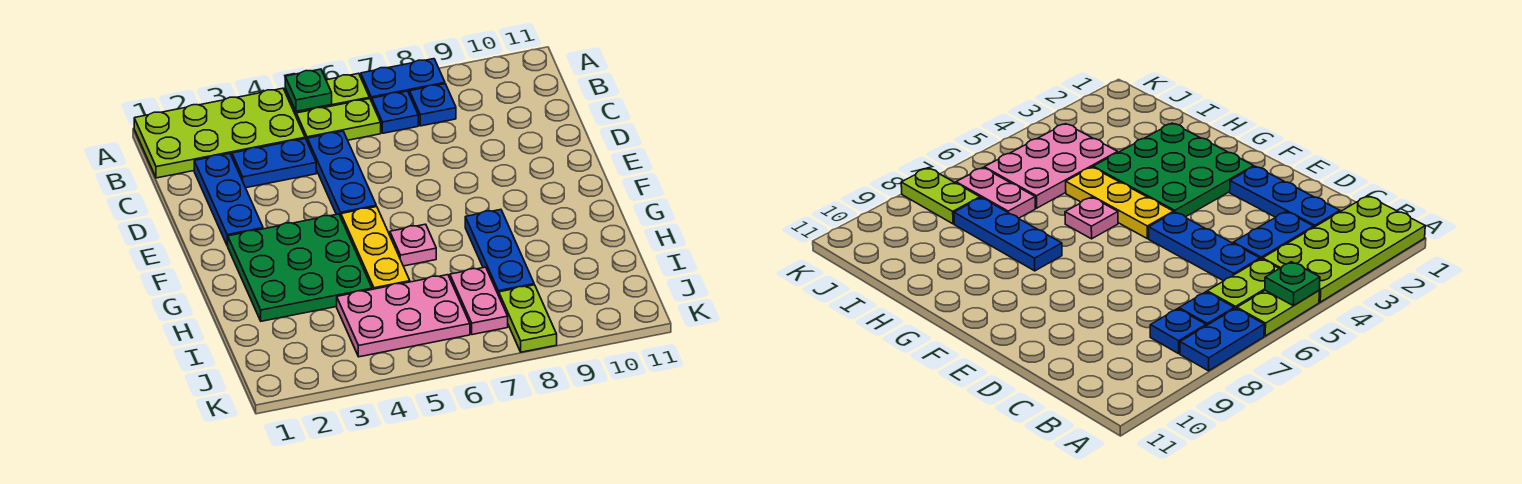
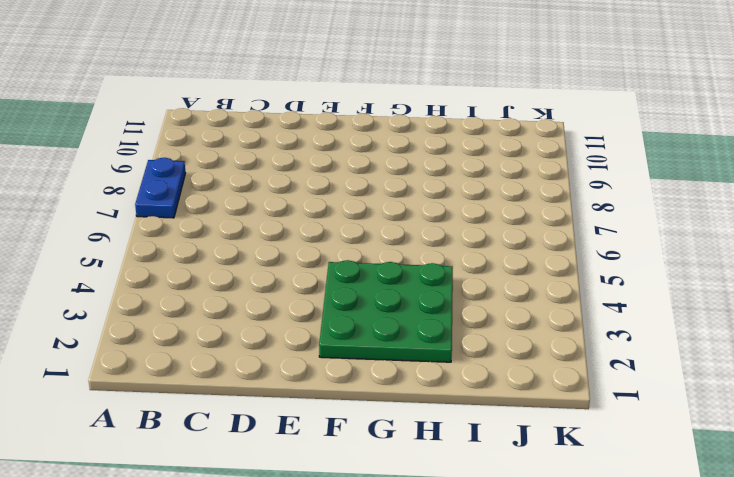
none -> lime plate A1:B4 level 1
none -> lime plate A5:A6 level 1
none -> lime plate B5:B6 level 1

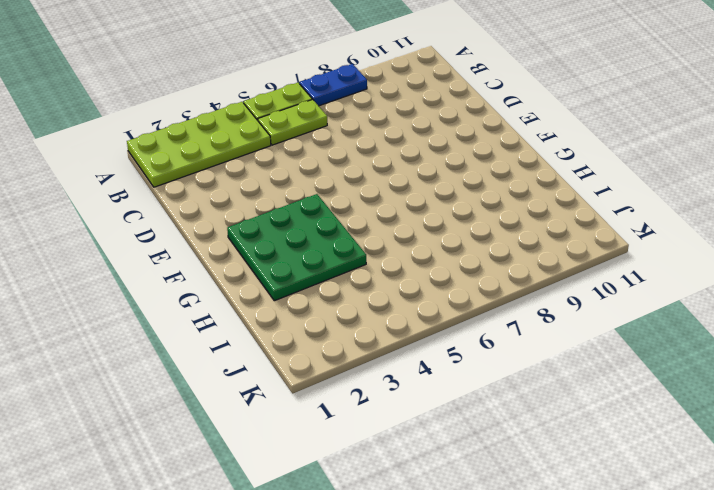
none -> blue plate B7 level 1
none -> blue plate B8 level 1
none -> blue plate C2:E2 level 1

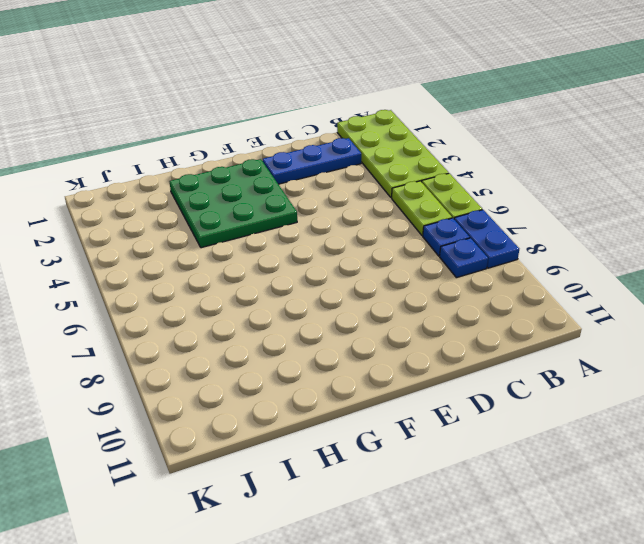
none -> blue plate C3:C4 level 1
none -> blue plate C5:E5 level 1
none -> yellow plate F5:H5 level 1

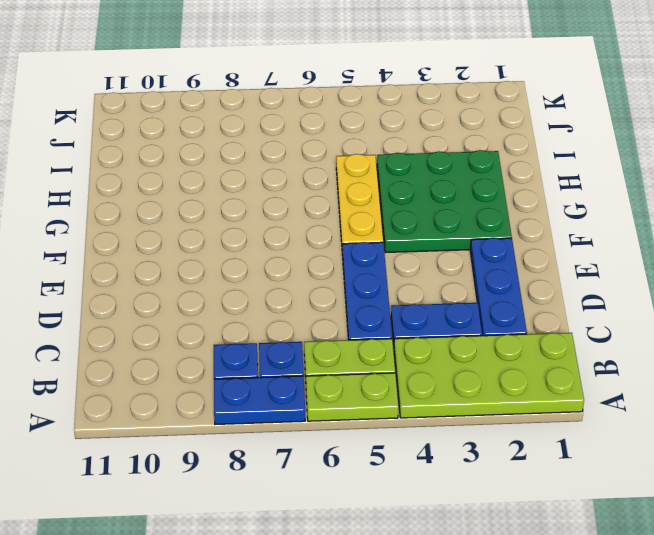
none -> pink plate G6 level 1
none -> blue plate G8:I8 level 1
none -> pink plate I4:J6 level 1

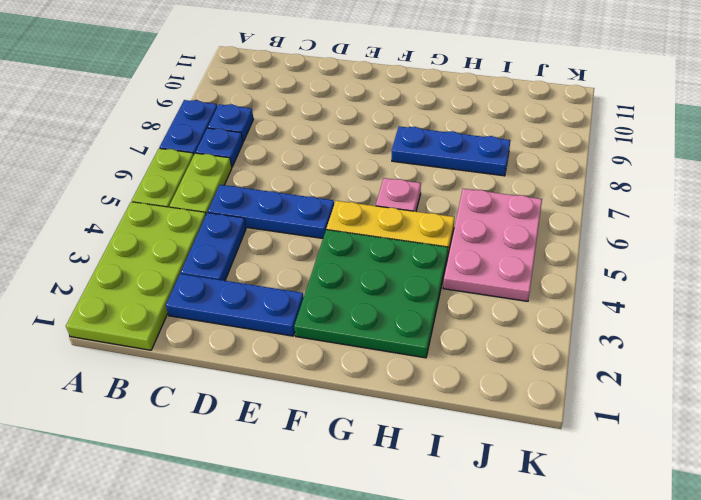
none -> pink plate I7:J7 level 1
none -> lime plate J8:K8 level 1
none -> green plate A5 level 2

